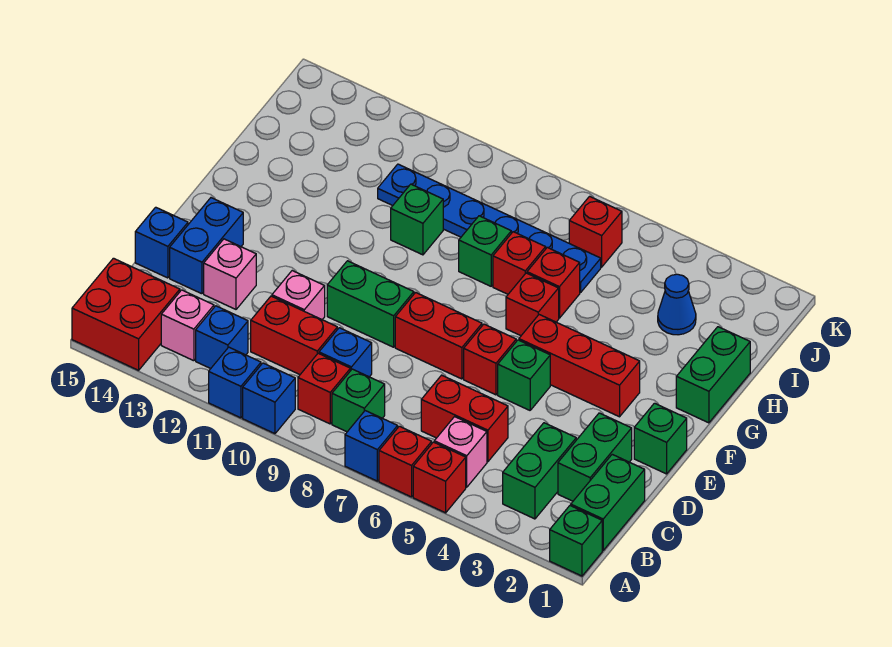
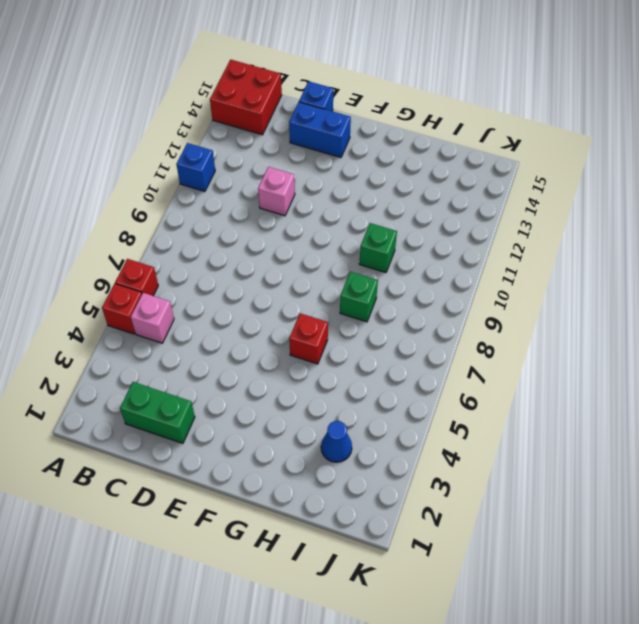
none -> green brick A1 level 1
none -> blue brick A7 level 1
none -> blue brick A10 level 1
none -> green brick B1:C1 level 1

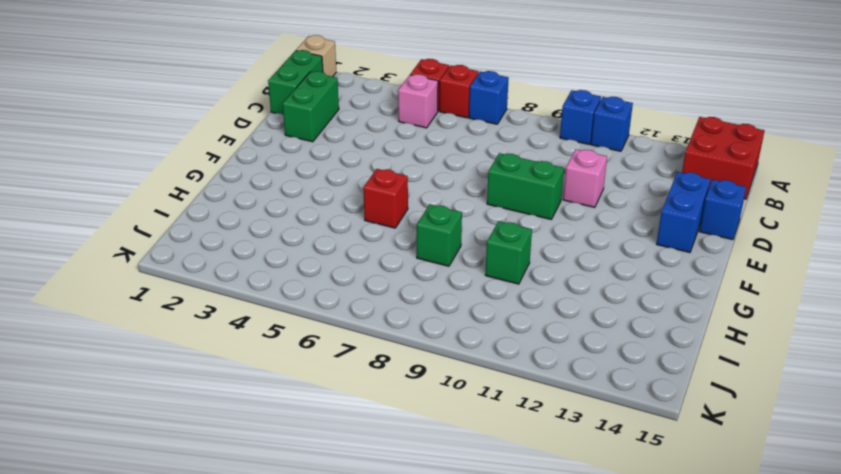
tan brick A1 level 1 -> green brick A1 level 1
none -> green brick B3:C3 level 1
none -> green brick B8 level 1
none -> red brick B9 level 1
none -> blue brick B12 level 1

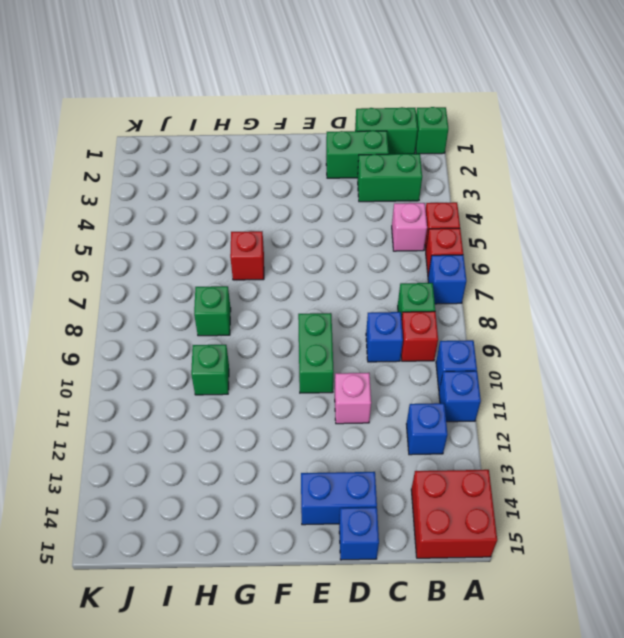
none -> pink brick B13 level 1
none -> red brick C5:C6 level 1
none -> red brick C10:C11 level 1
none -> pink brick D13 level 1

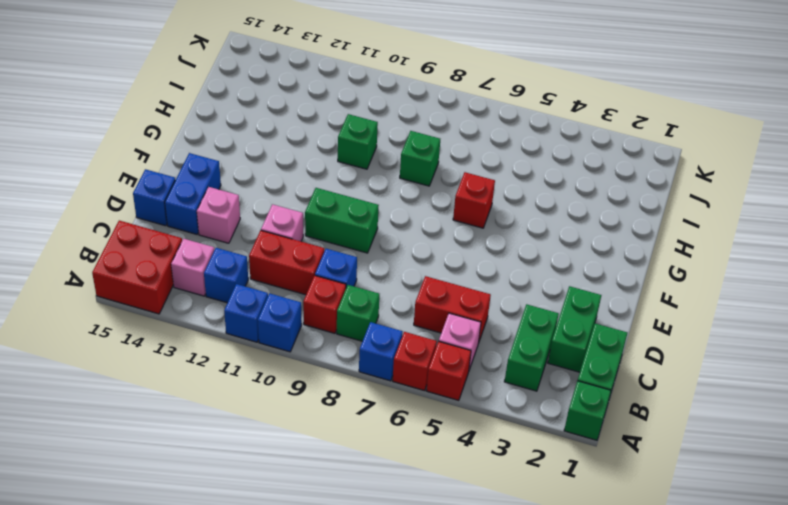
none -> green brick E1 level 1
none -> green brick E5 level 1
none -> red brick E6 level 1
none -> red brick E7:E8 level 1

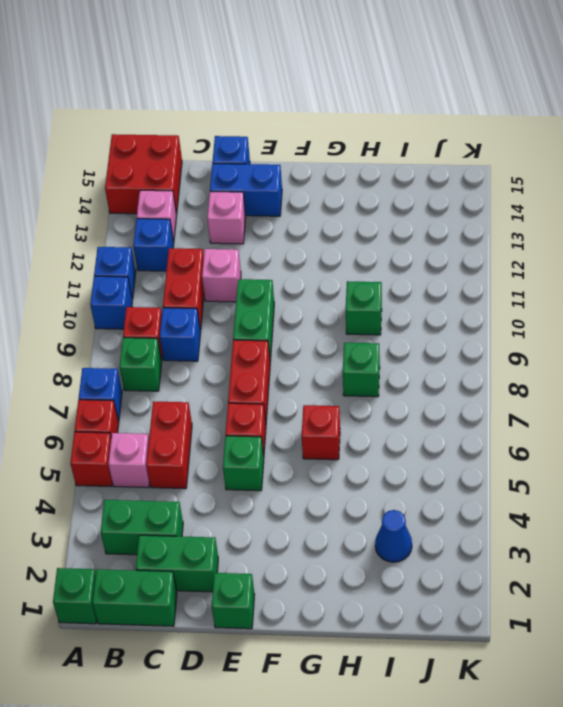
none -> red brick F3:F5 level 1
none -> green brick G1:H1 level 1
none -> red brick H6 level 1
none -> red brick H7 level 1

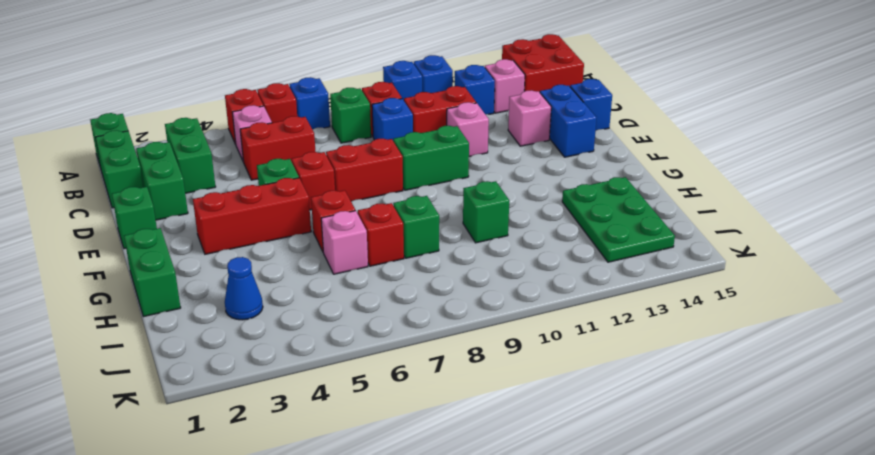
pink brick H6 level 1 -> red brick H6 level 1
green plate H13:J14 level 1 -> none
none -> blue plate I6:I11 level 1
none -> red brick J6 level 1

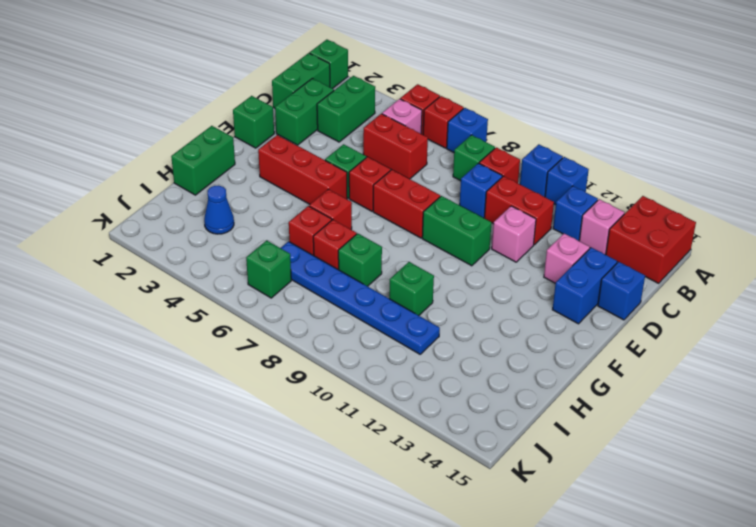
green brick J6 level 1 -> red brick J6 level 1

